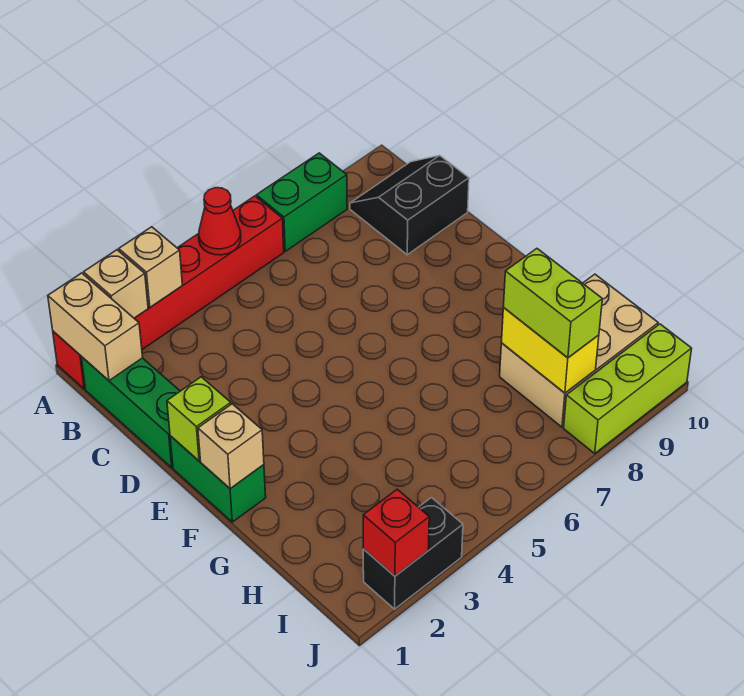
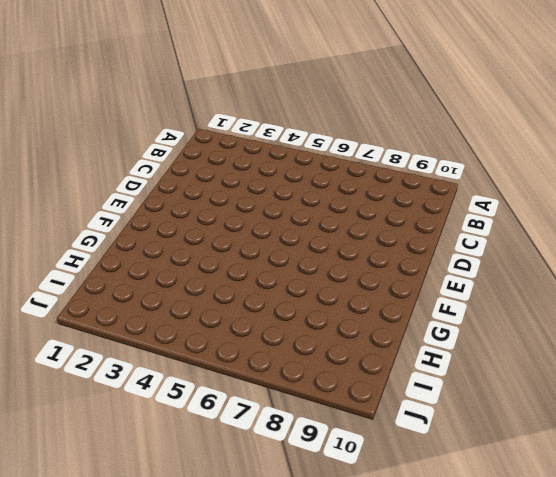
none -> red brick A1:A6 level 1
none -> green brick A7:A8 level 1
none -> green brick B1:D1 level 1

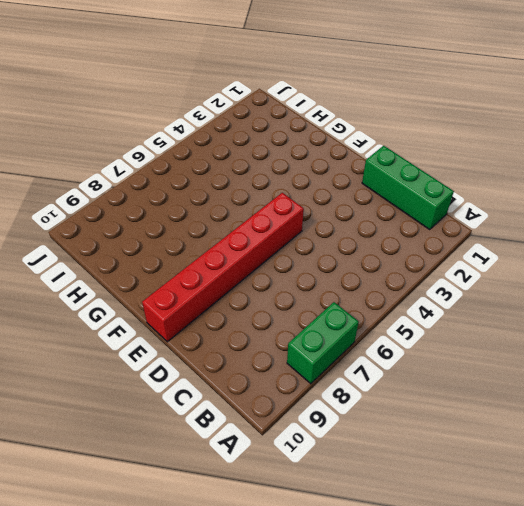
red brick E5:E10 level 1 -> red brick A1:A6 level 1
none -> black slope B9:C10 level 1 top C
none -> green brick E1:F1 level 1
none -> tan brick H8:I10 level 1

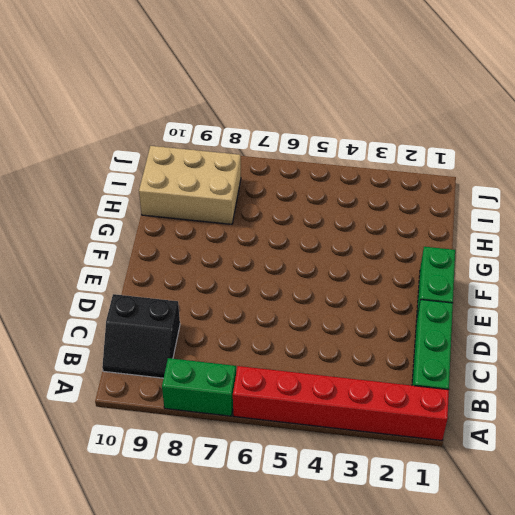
none -> black brick J2:J3 level 1
none -> lime brick J8:J10 level 1
none -> tan brick A1:B1 level 2

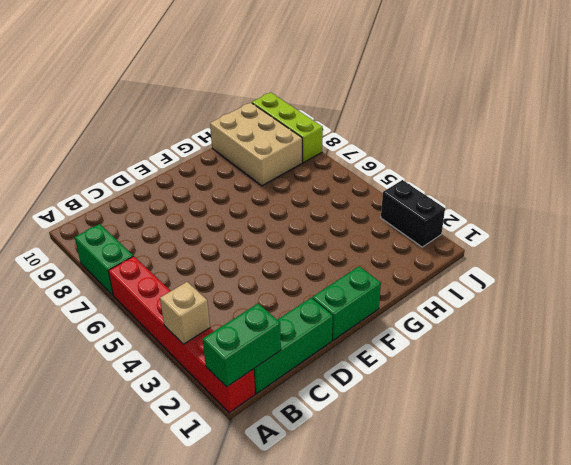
green brick A1:B1 level 2 -> tan brick A1:B1 level 2
none -> black slope B9:C10 level 1 top C
none -> tan brick A2 level 2
none -> red cone A5 level 2

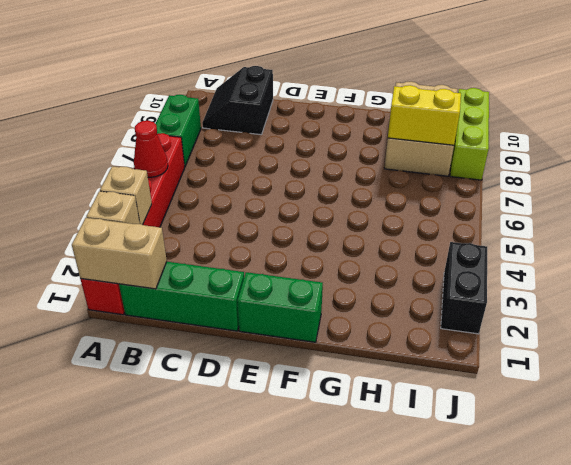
none -> lime brick E1 level 2
none -> tan brick F1 level 2
none -> red brick J2 level 2

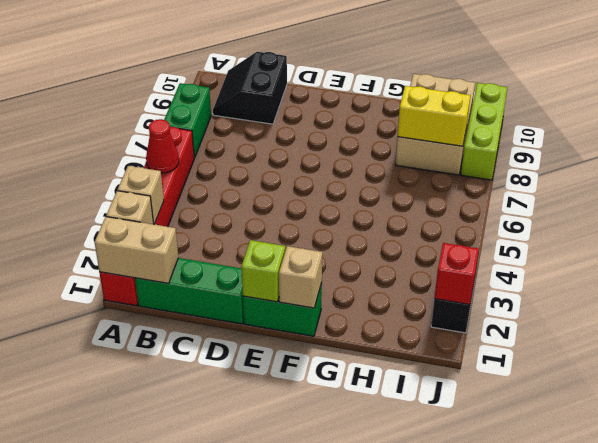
none -> lime brick H8:I8 level 3

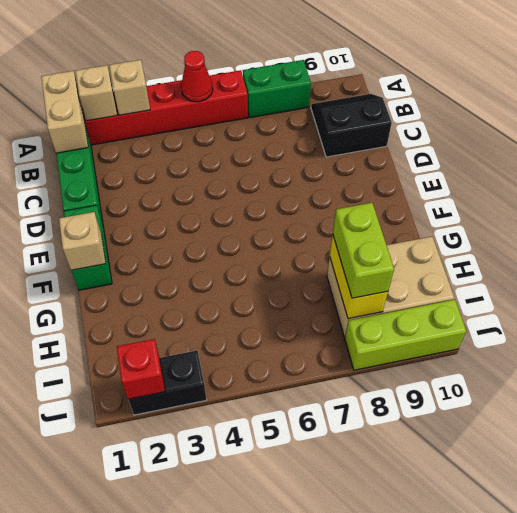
none -> lime brick E1 level 2

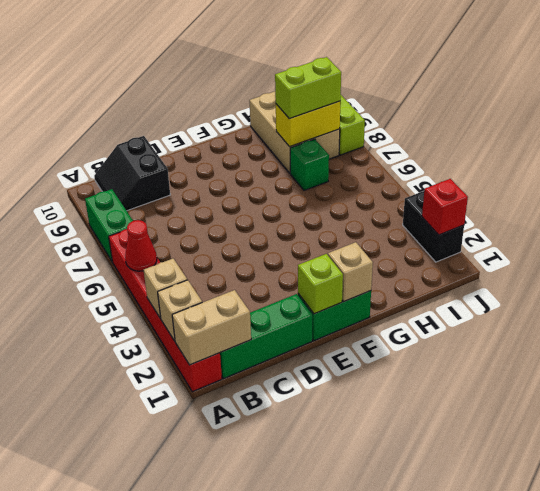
green brick H7 level 1 -> none

